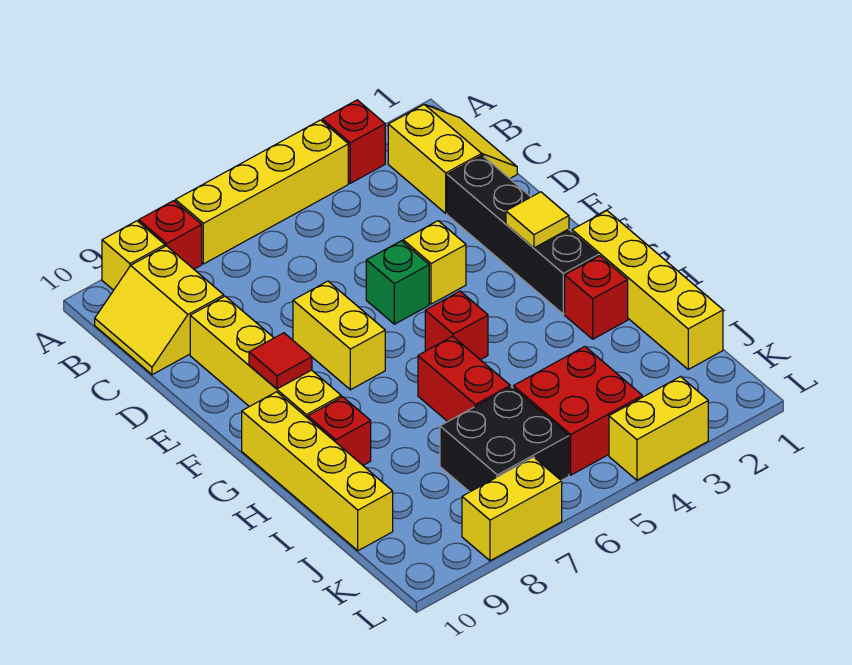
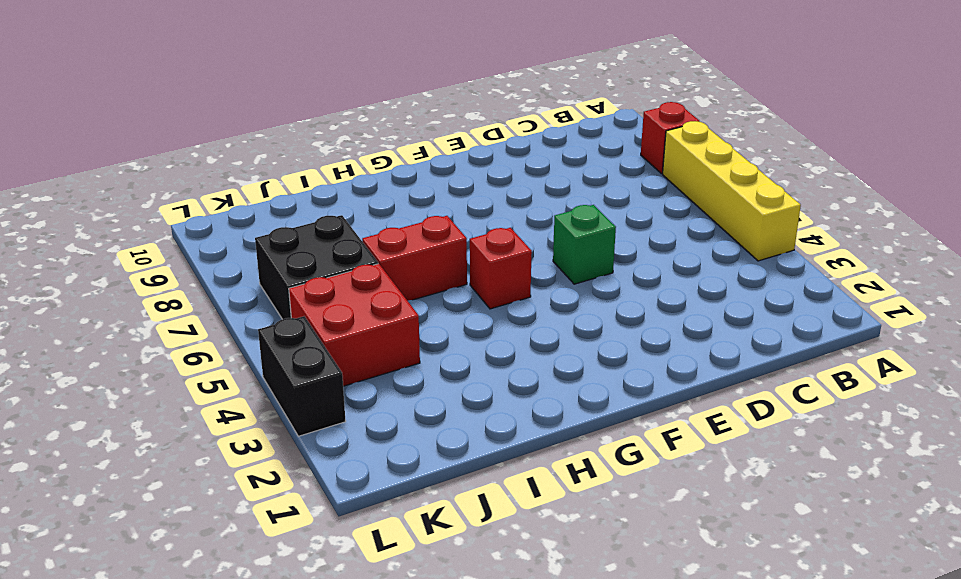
black brick L3:L4 level 1 -> yellow brick L3:L4 level 1
none -> red brick A3 level 1
none -> yellow brick A9 level 1
none -> yellow slope B1:C2 level 1 top 2

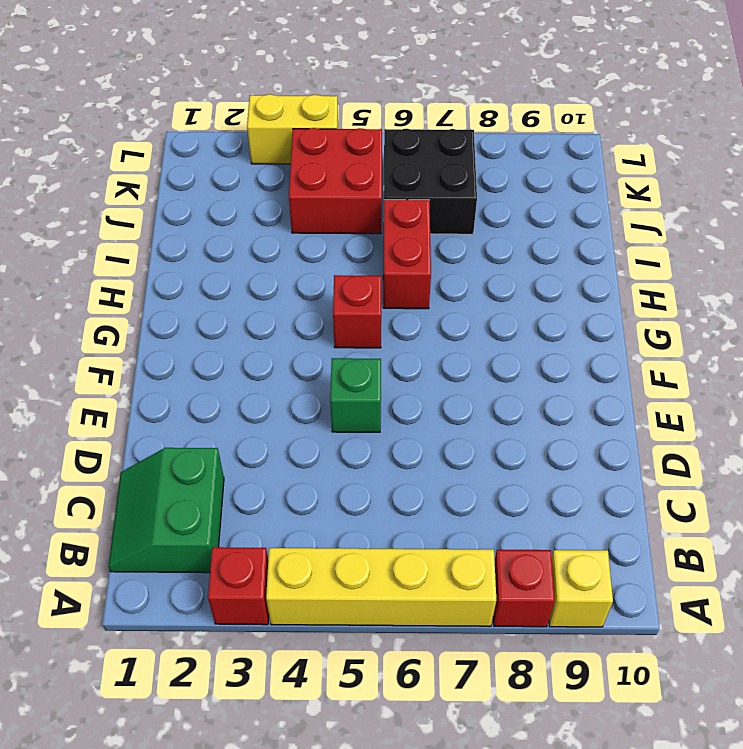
green slope B1:C2 level 1 top 2 -> yellow slope B1:C2 level 1 top 2
none -> yellow slope B9:C10 level 1 top 9
none -> black brick D2:G2 level 1
none -> yellow brick D9:G9 level 1

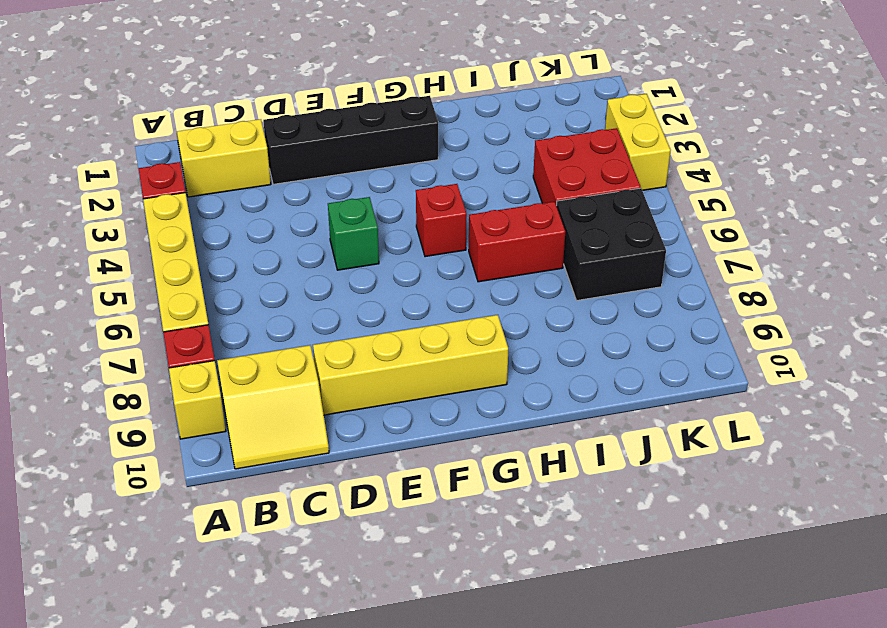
none -> yellow brick E4 level 1
none -> yellow brick E7:F7 level 1
none -> yellow brick G1:J1 level 1

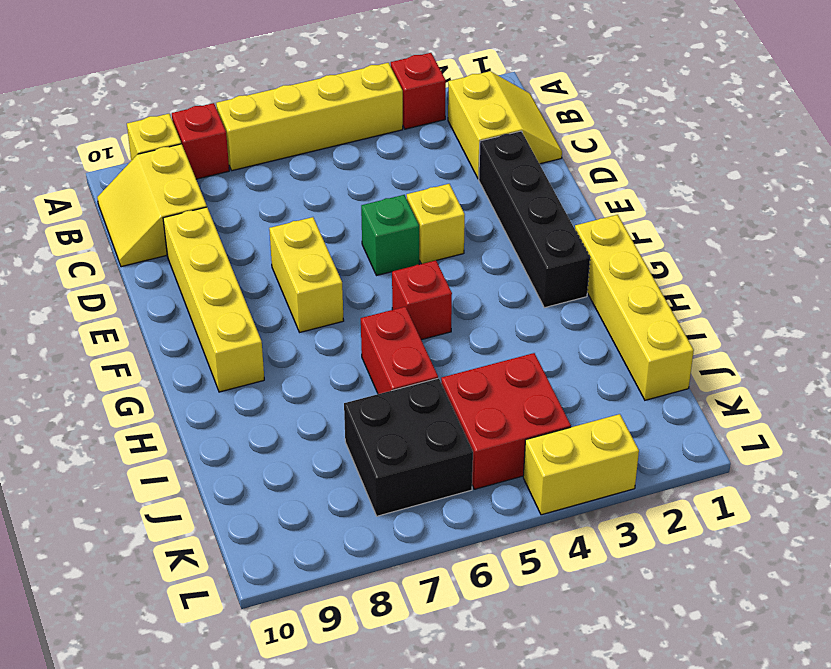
none -> yellow brick G10:J10 level 1
none -> red brick H2 level 1
none -> red brick H9 level 1

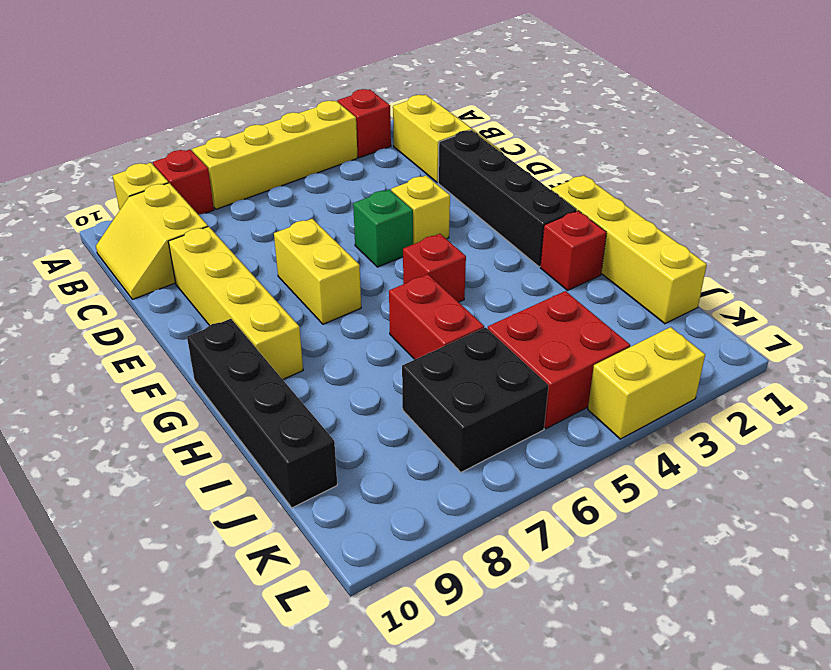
black brick G10:J10 level 1 -> yellow brick G10:J10 level 1
none -> red brick H9 level 1
none -> yellow brick L7:L8 level 1
none -> yellow tile F2 level 2

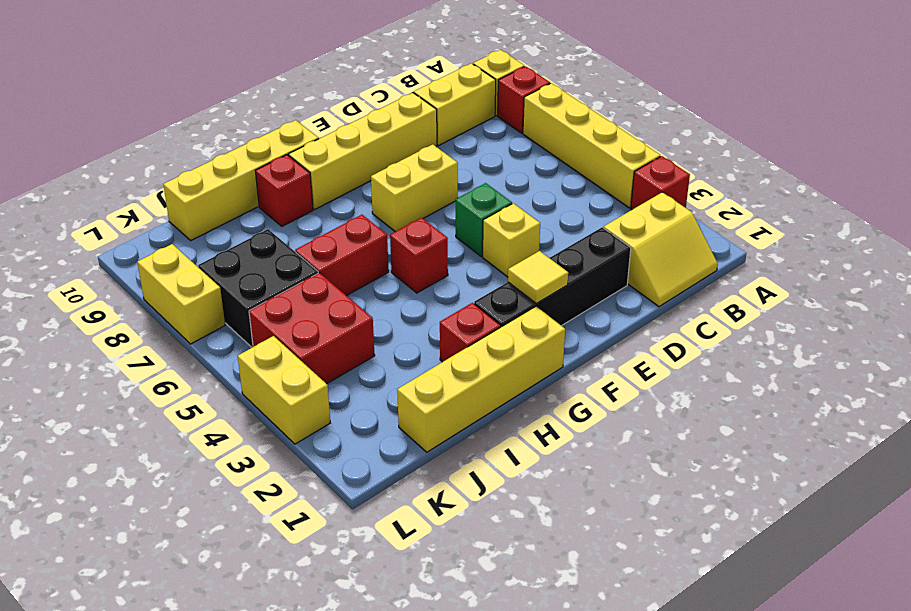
none -> red tile F9 level 2

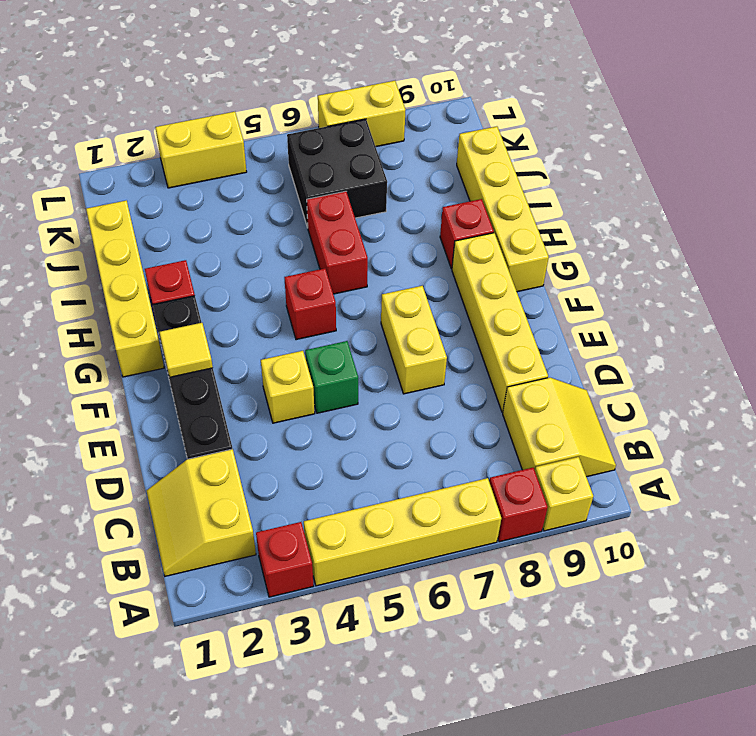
none -> red brick J4:K5 level 1
none -> red tile F9 level 2

